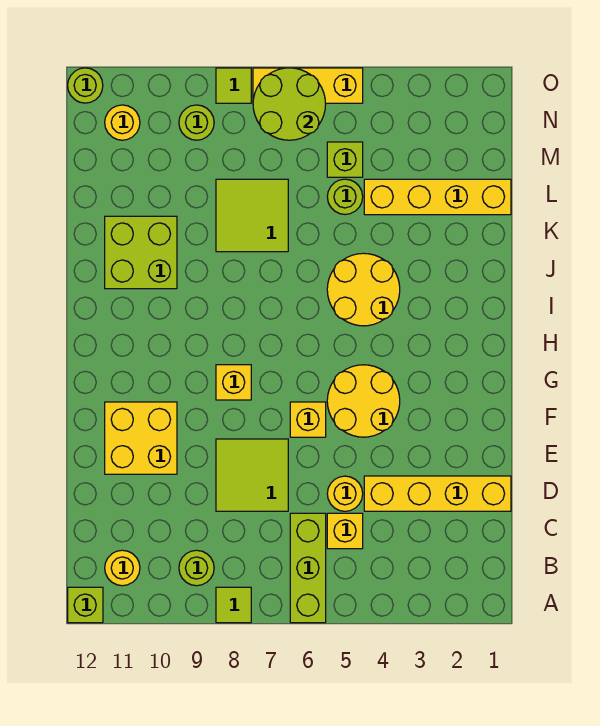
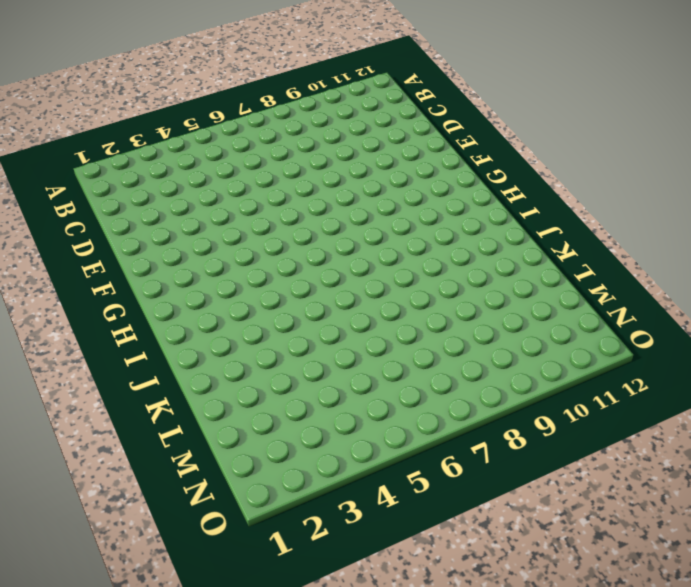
none -> lime brick A6:C6 level 1
none -> lime tile A8 level 1
none -> lime brick A12 level 1

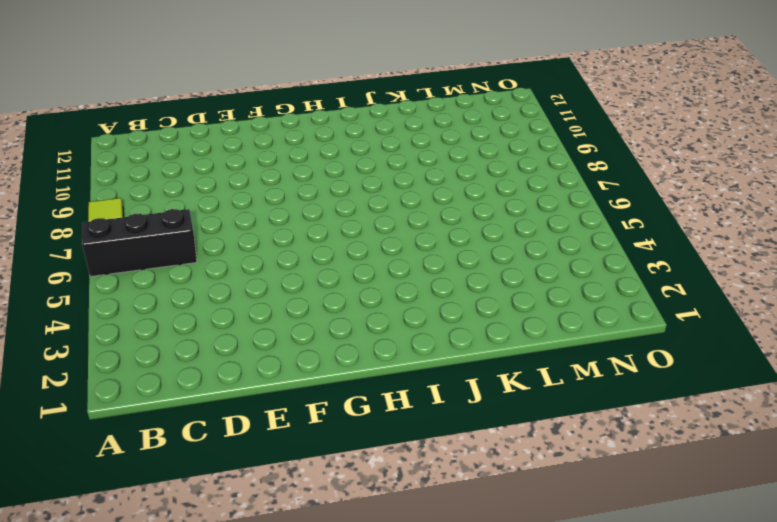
black brick A6:C6 level 1 -> lime brick A6:C6 level 1
none -> lime brick A12 level 1
none -> lime round brick B9 level 1
none -> yellow round brick B11 level 1

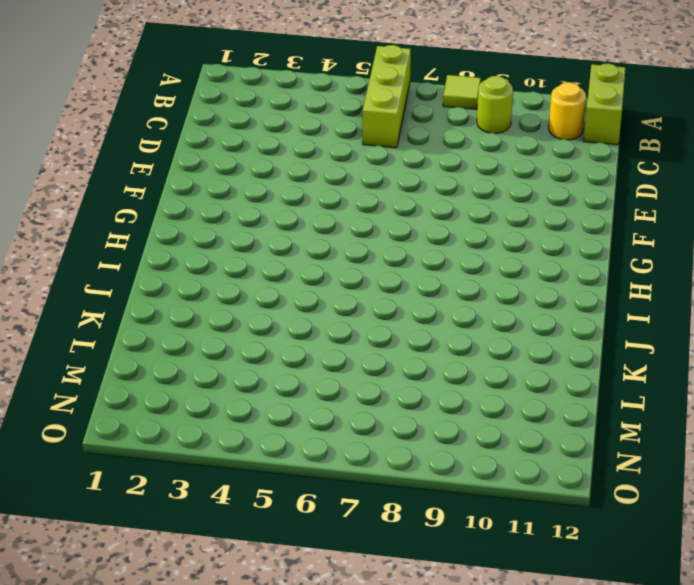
lime brick A12:B12 level 1 -> lime brick A12 level 1
none -> yellow brick C5 level 1
none -> yellow brick D1:D4 level 1
none -> yellow round brick D5 level 1

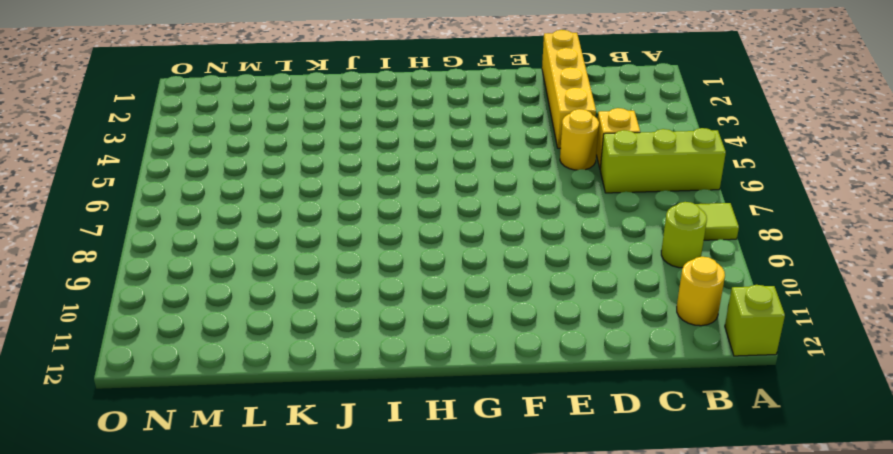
none -> lime tile D7:E8 level 1
none -> yellow brick E10:F11 level 1
none -> yellow round brick F4:G5 level 1

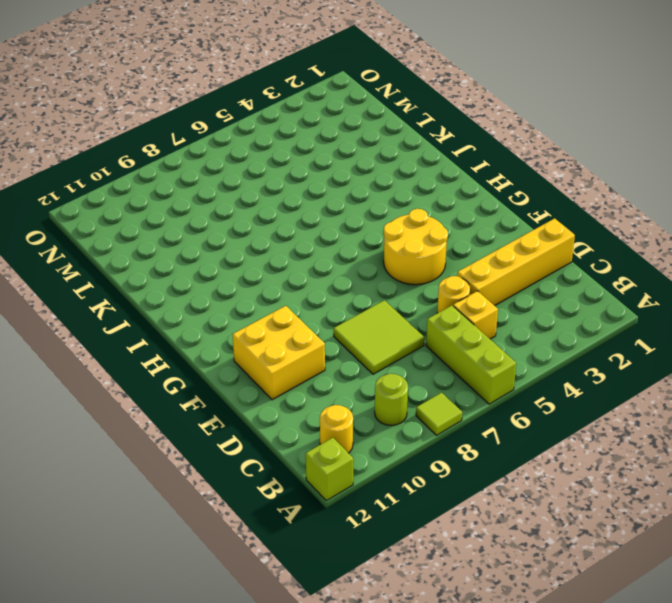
none -> yellow brick F6 level 1
none -> yellow brick G8 level 1
none -> yellow round brick I4:J5 level 1

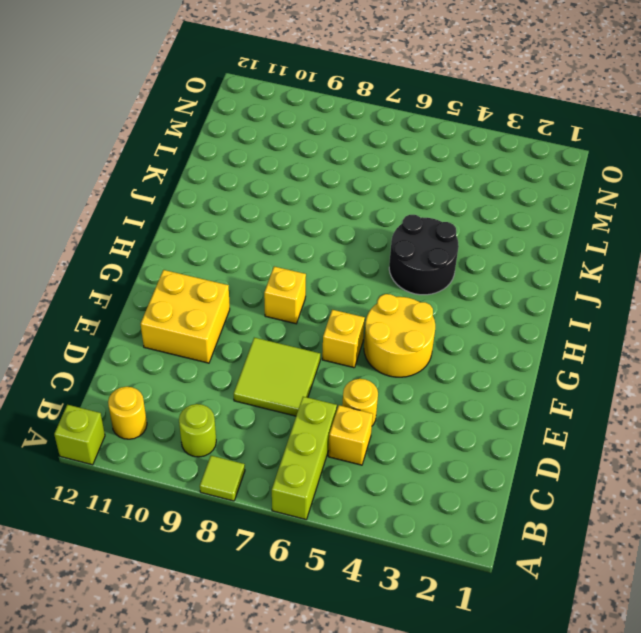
black round brick I4:J5 level 1 -> yellow round brick I4:J5 level 1
none -> yellow brick D1:D4 level 1
none -> lime brick J10:K11 level 1
none -> lime tile K7:L8 level 1

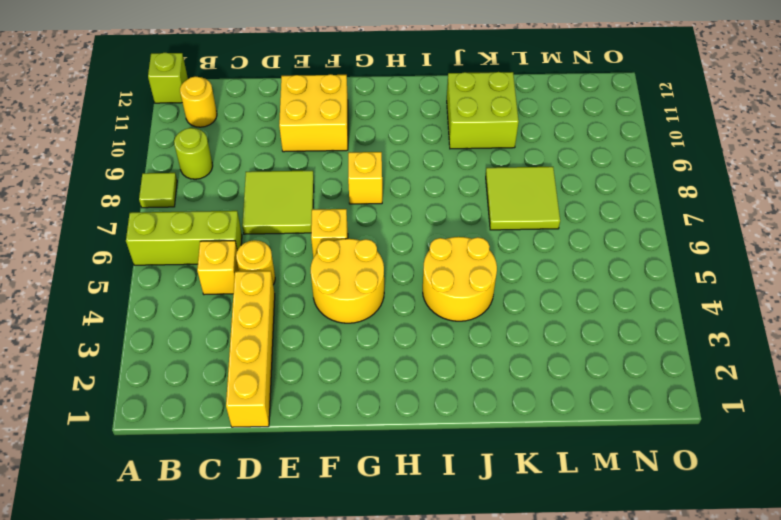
none -> yellow brick L1:L4 level 1
none -> lime round brick L5 level 1
none -> lime brick M5 level 1

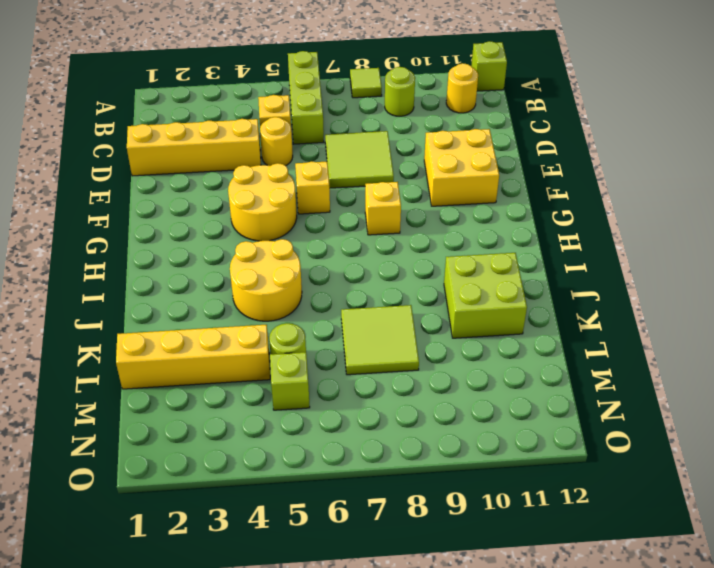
none -> lime round brick N9 level 1
none -> yellow round brick N11 level 1
none -> yellow brick O5:O7 level 1

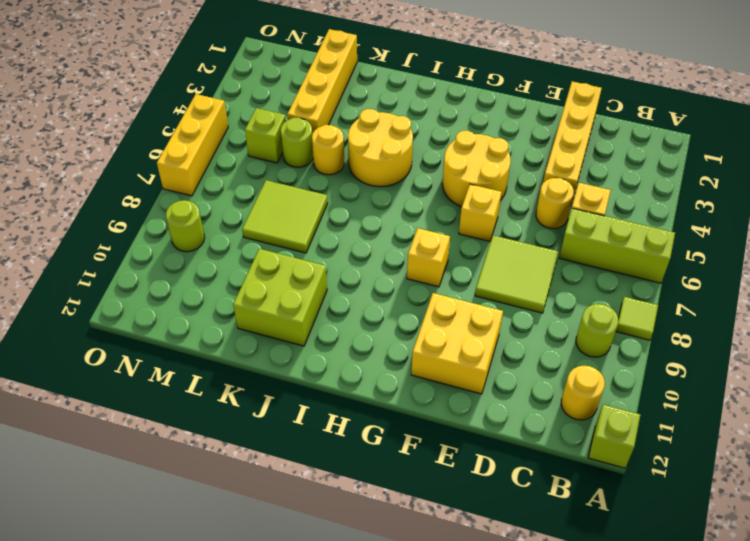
yellow round brick K5 level 1 -> yellow round brick N11 level 1
none -> lime tile O8 level 1
none -> lime round brick O12 level 1
none -> lime round brick N6:O7 level 2

